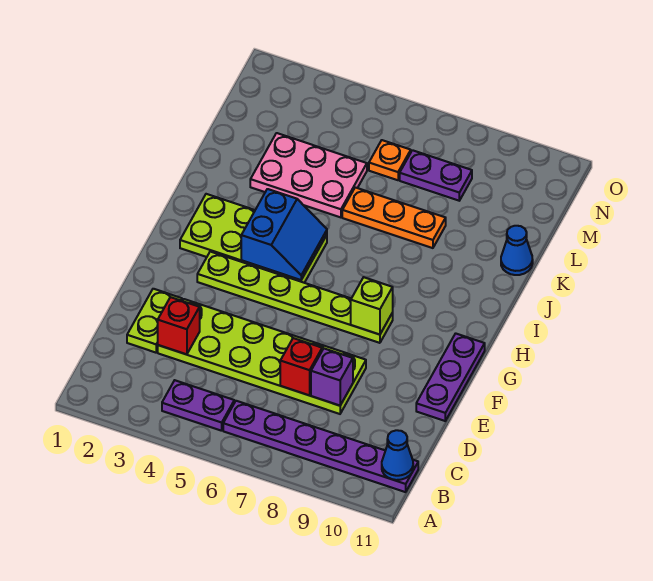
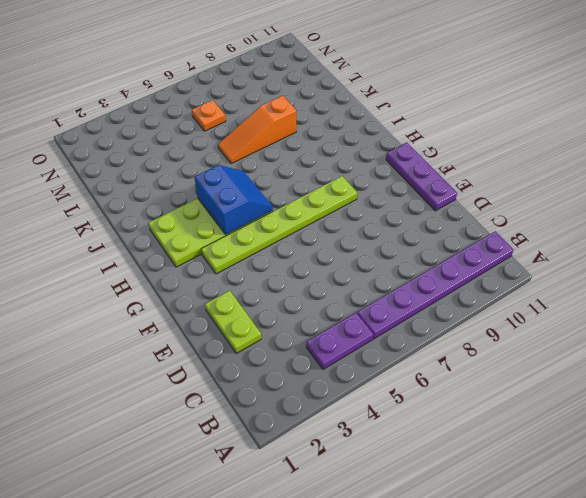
orange slope K6:K8 level 1 top 8 -> orange plate K6:K8 level 1
none -> lime plate D3:E8 level 1
none -> pink plate K3:L5 level 1
none -> blue cone K11 level 1

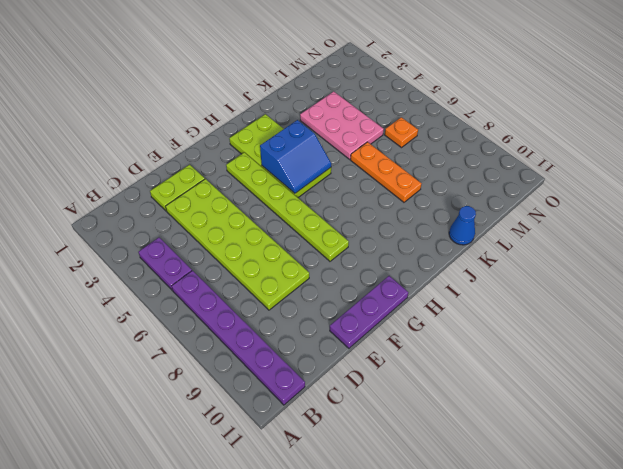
none -> purple plate M7:M8 level 1
none -> blue cone B11 level 2
none -> red brick D3 level 2

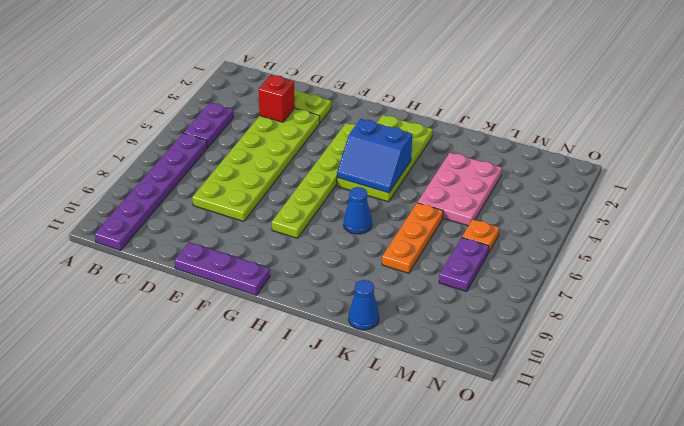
blue cone I7 level 1 -> blue cone B11 level 2
none -> red brick D7 level 2
none -> purple brick D8 level 2
none -> lime brick G8 level 2

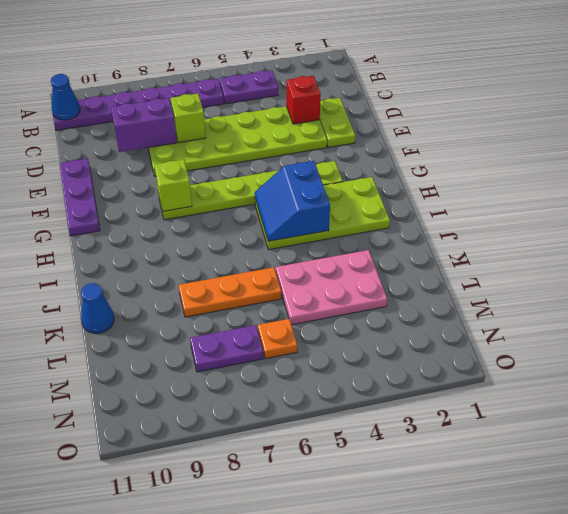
lime brick D7 level 2 -> red brick D7 level 2
purple brick D8:D9 level 2 -> purple brick D8 level 2

